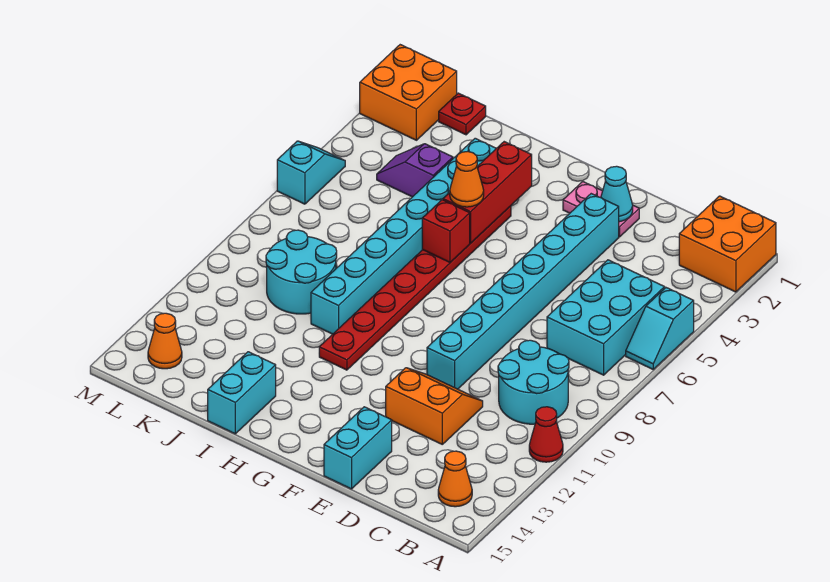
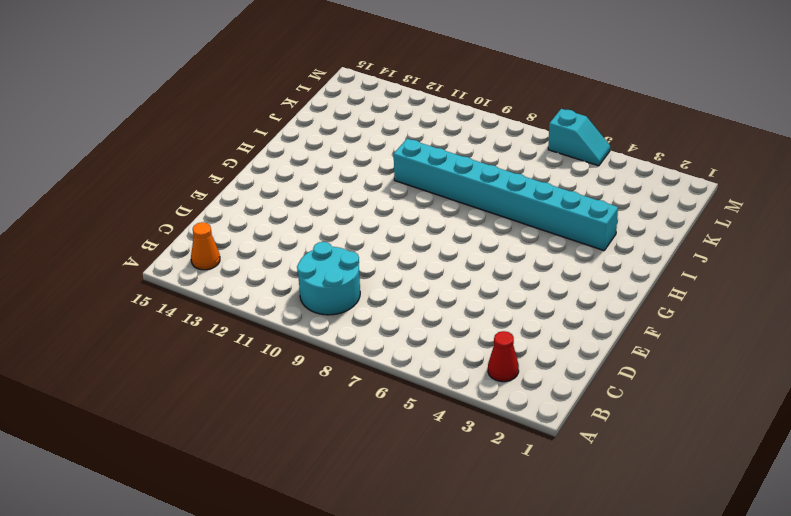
red cone B3 level 1 -> red cone A11 level 1
none -> orange brick A1:B2 level 1
none -> cyan slope A5:A6 level 1 top 5
none -> cyan brick B5:C7 level 1

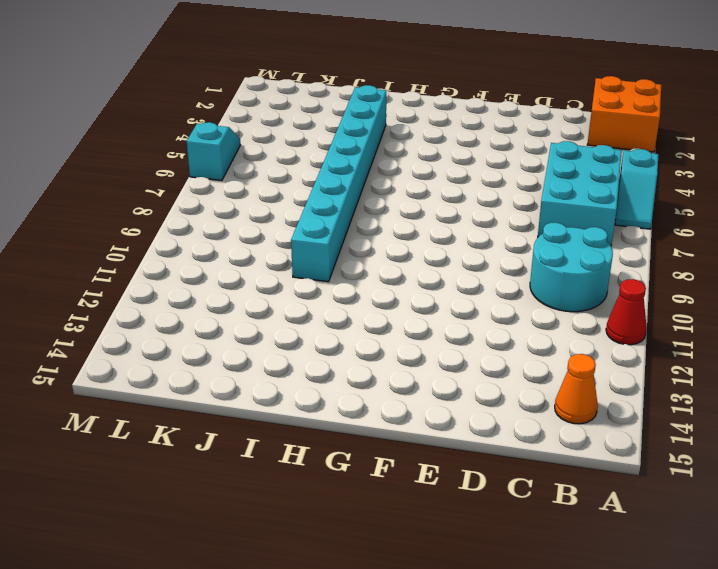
none -> orange slope D11:E12 level 1 top 12
none -> pink plate E2:F2 level 1
none -> cyan brick E3:E10 level 1

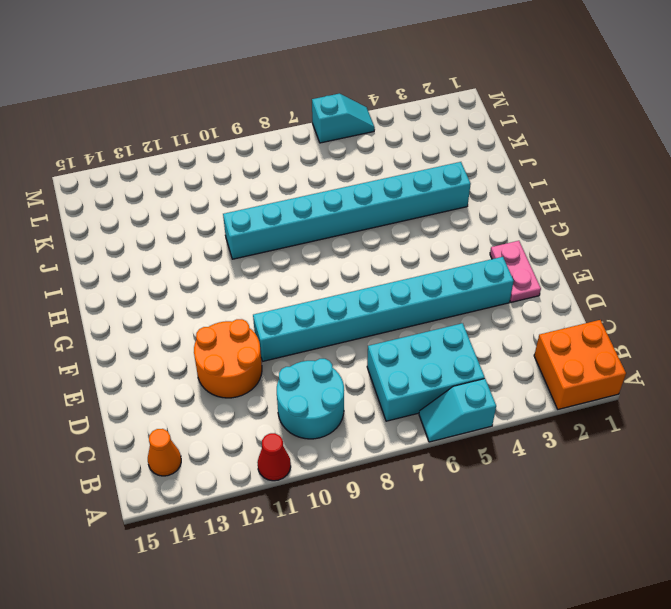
orange round brick D11:E12 level 1 -> orange slope D11:E12 level 1 top 12
none -> cyan brick E14:E15 level 1
none -> red plate H4:H11 level 1
none -> cyan brick I14:I15 level 1

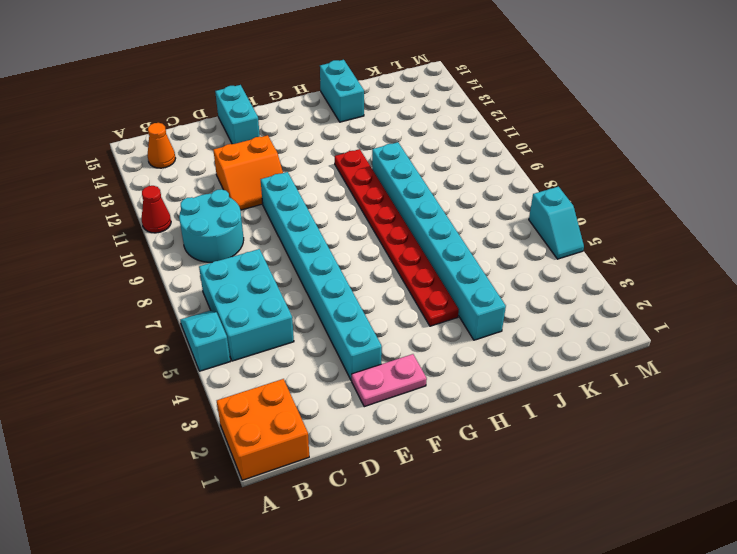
none -> purple slope J4:K4 level 1 top J
none -> cyan round brick J9:K10 level 1
none -> red plate K1 level 1

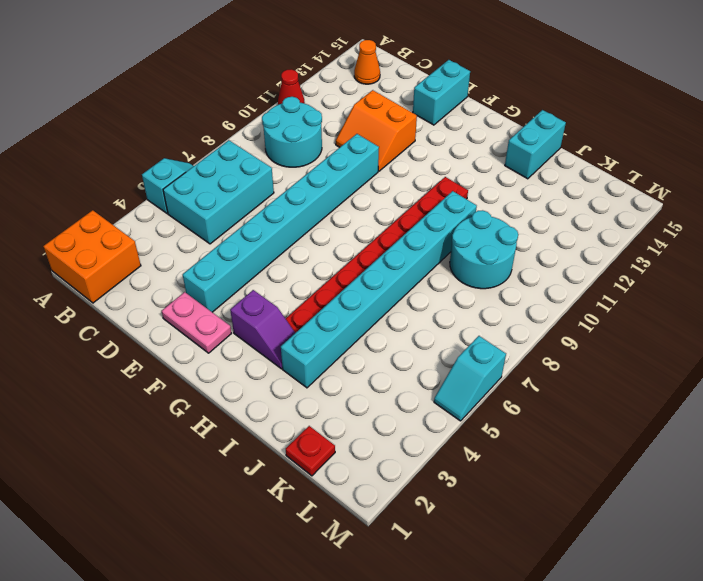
purple slope G3:H3 level 1 top G -> purple slope J4:K4 level 1 top J
none -> orange brick L1:M2 level 1
none -> orange cone L14 level 1
none -> cyan cone E2 level 2

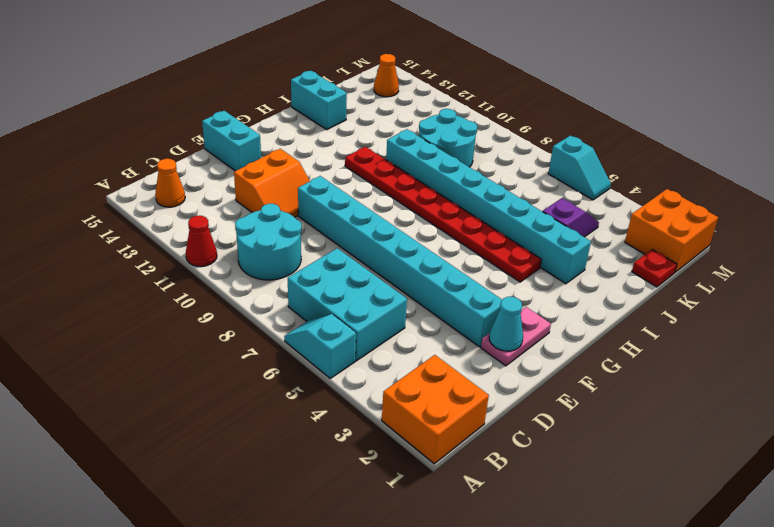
none -> red brick H3:H5 level 2
none -> red brick H6 level 2
none -> orange cone H5 level 3

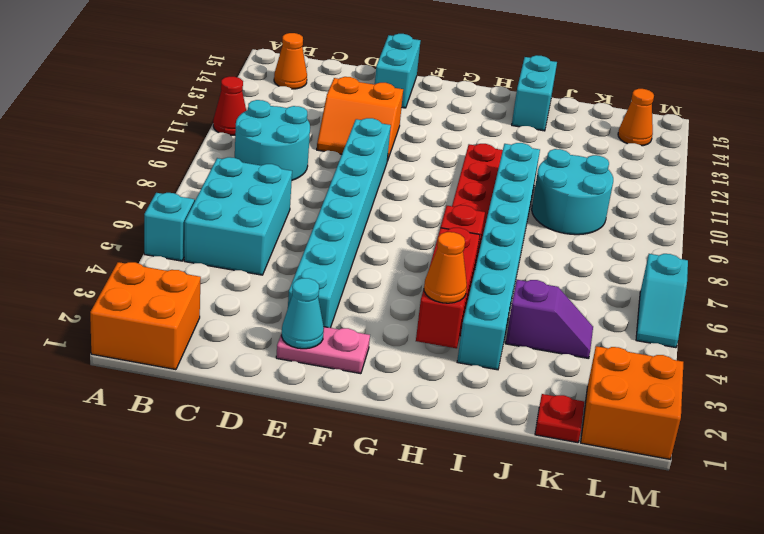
orange cone H3 level 3 -> orange cone H5 level 3

